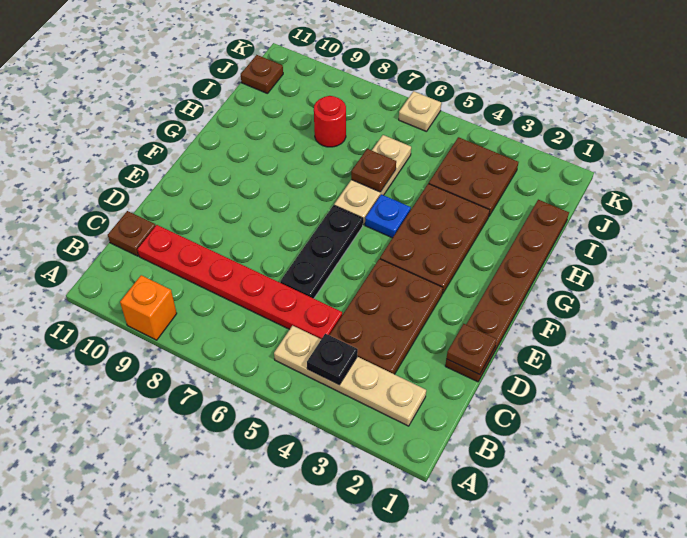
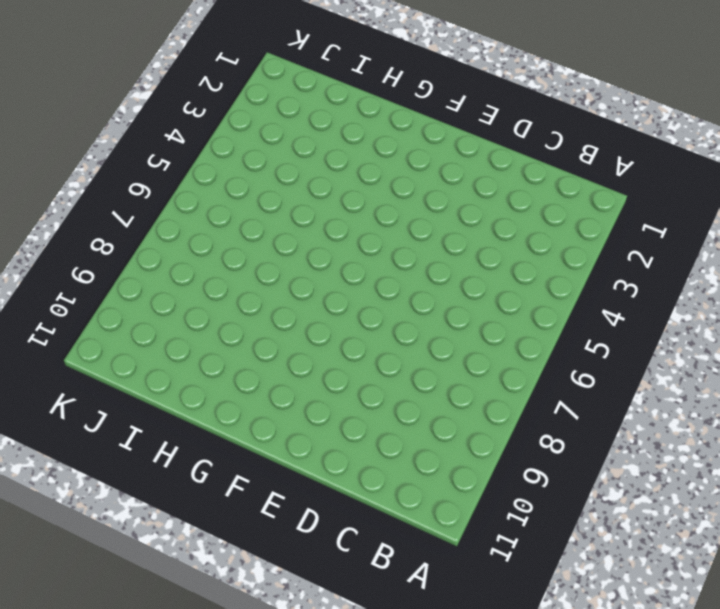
none -> orange brick A9 level 1
none -> tan plate B2:B5 level 1
none -> brown plate C3:E4 level 1

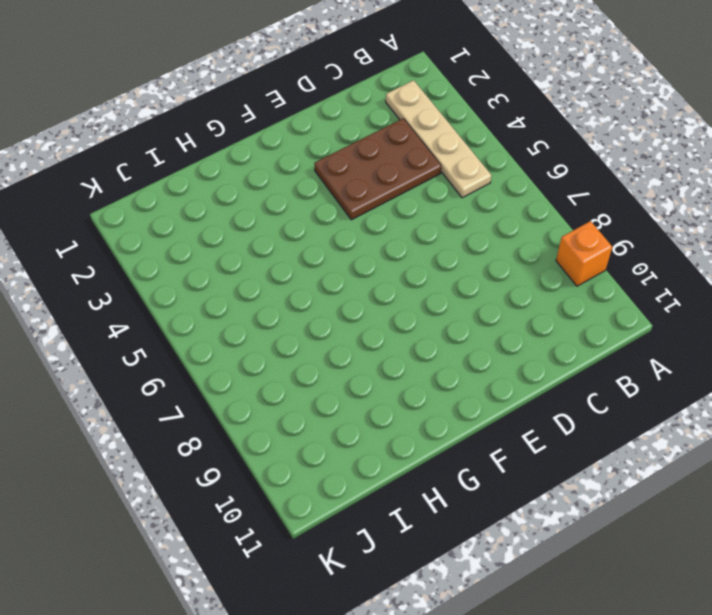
none -> red plate C5:C10 level 1
none -> brown plate C11 level 1
none -> brown plate D1:I1 level 1

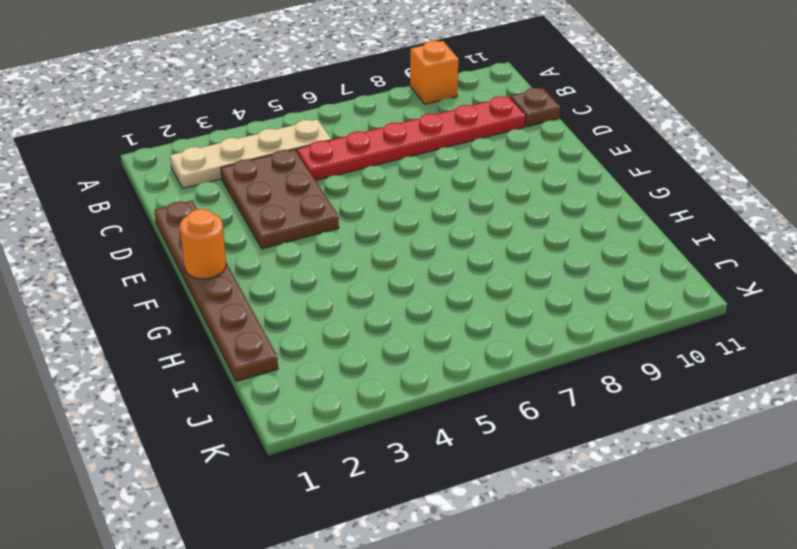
orange round brick F1 level 2 -> none
none -> black plate D6:F6 level 1
none -> brown plate F3:H4 level 1
none -> blue plate G5 level 1

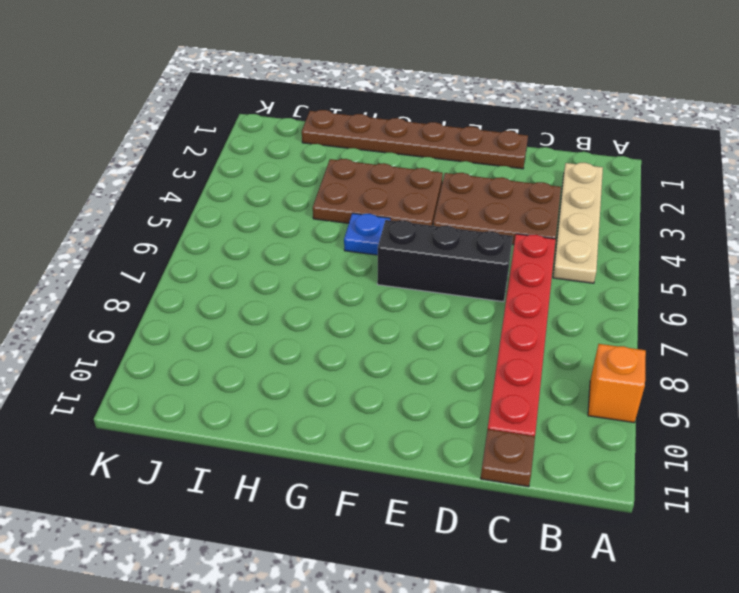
black brick D6:F6 level 1 -> black plate D6:F6 level 1
none -> tan plate G6:I6 level 1
none -> brown plate I3:J4 level 1
none -> red round brick I8 level 1

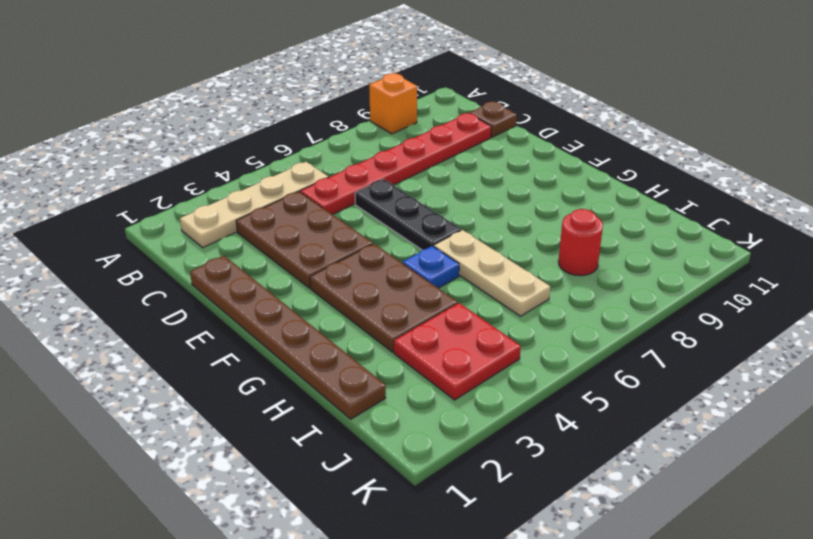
red plate I3:J4 level 1 -> brown plate I3:J4 level 1
none -> brown plate J11 level 1
none -> tan plate K6 level 1
none -> black plate B4 level 2

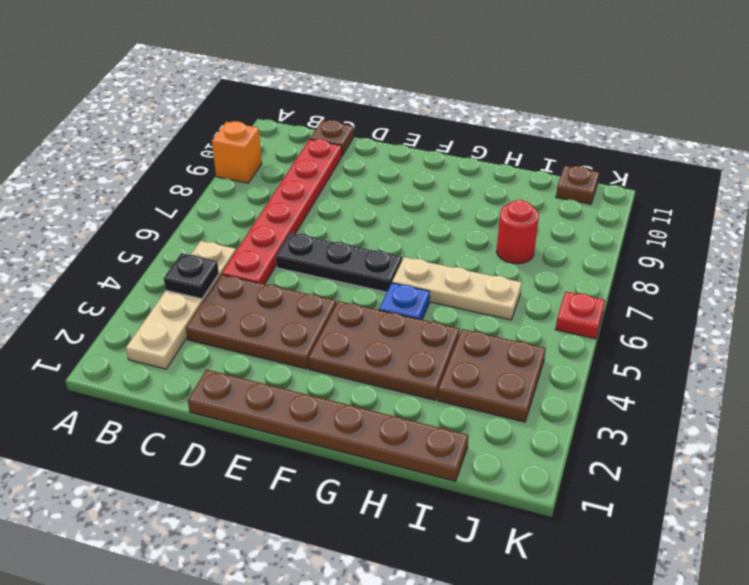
red plate K6 level 1 -> tan plate K6 level 1
none -> brown plate D1 level 2
none -> brown plate H6 level 2

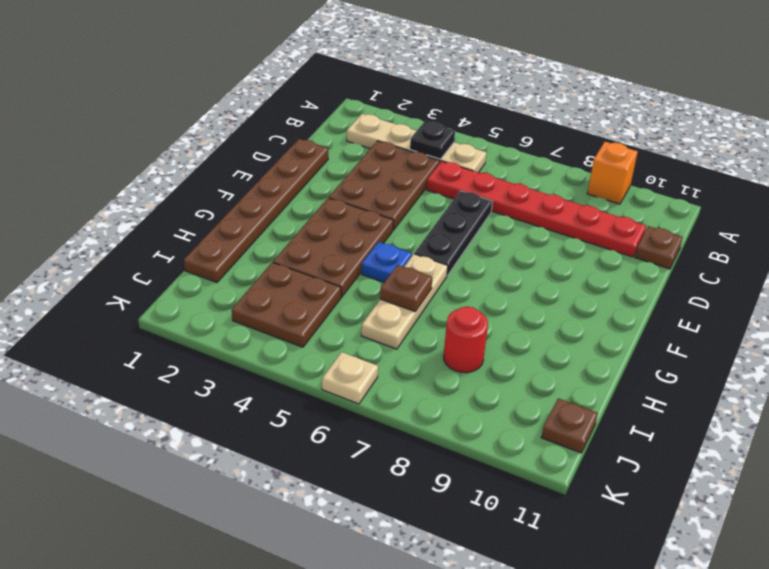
none -> brown plate D1 level 2

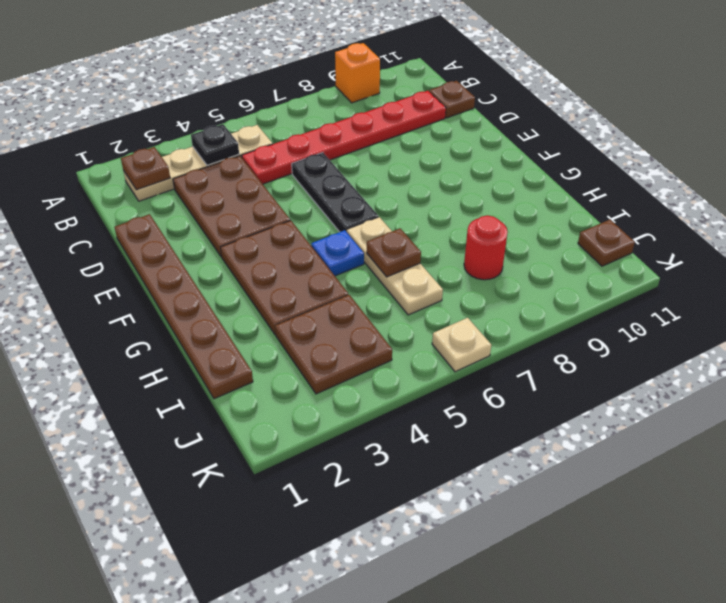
brown plate B2 level 2 -> brown plate D1 level 2

